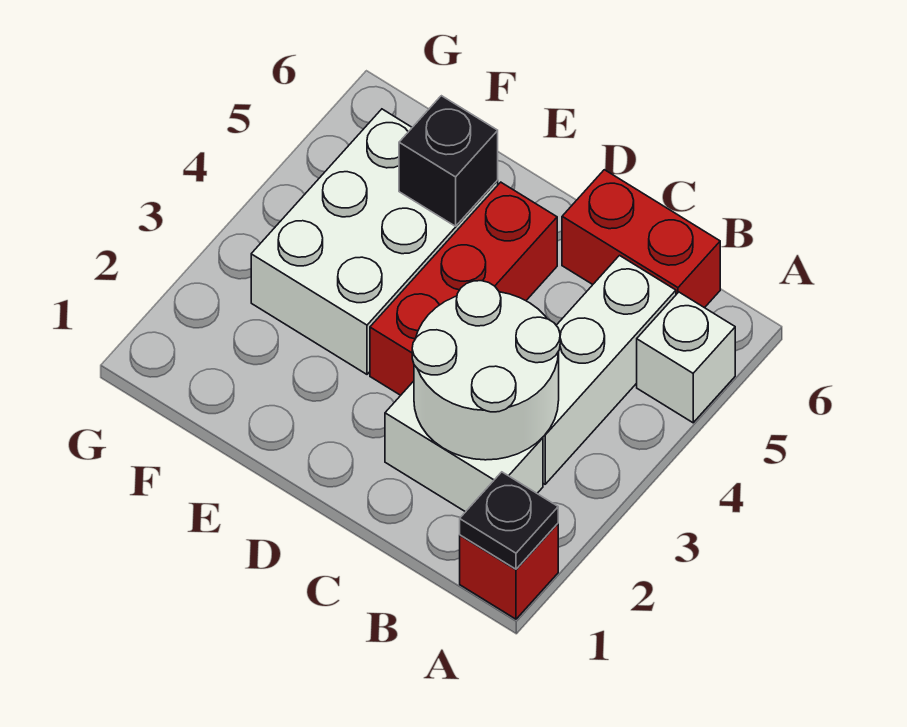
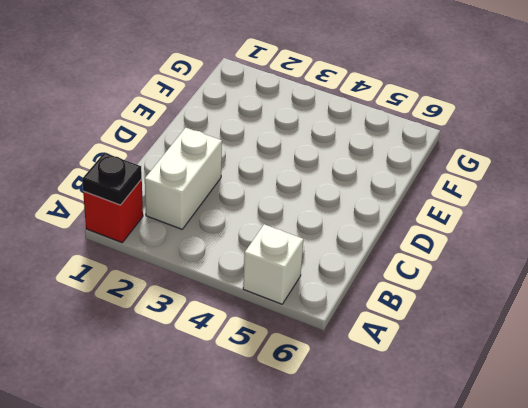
none -> white brick B3:B5 level 1
none -> red brick B6:C6 level 1

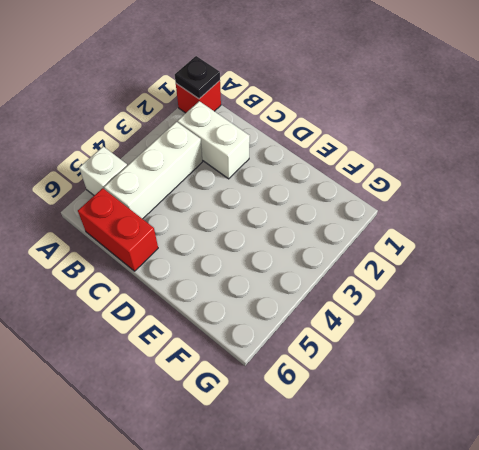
none -> red brick D3:D5 level 1
none -> white brick E3:F5 level 1

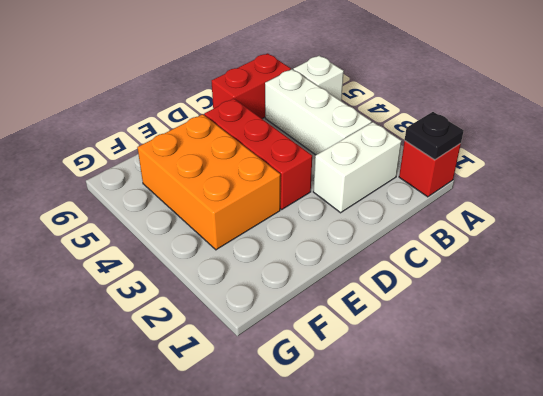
orange brick E3:F5 level 1 -> white brick E3:F5 level 1
none -> white round brick B2:C3 level 2
none -> black brick E5 level 2

